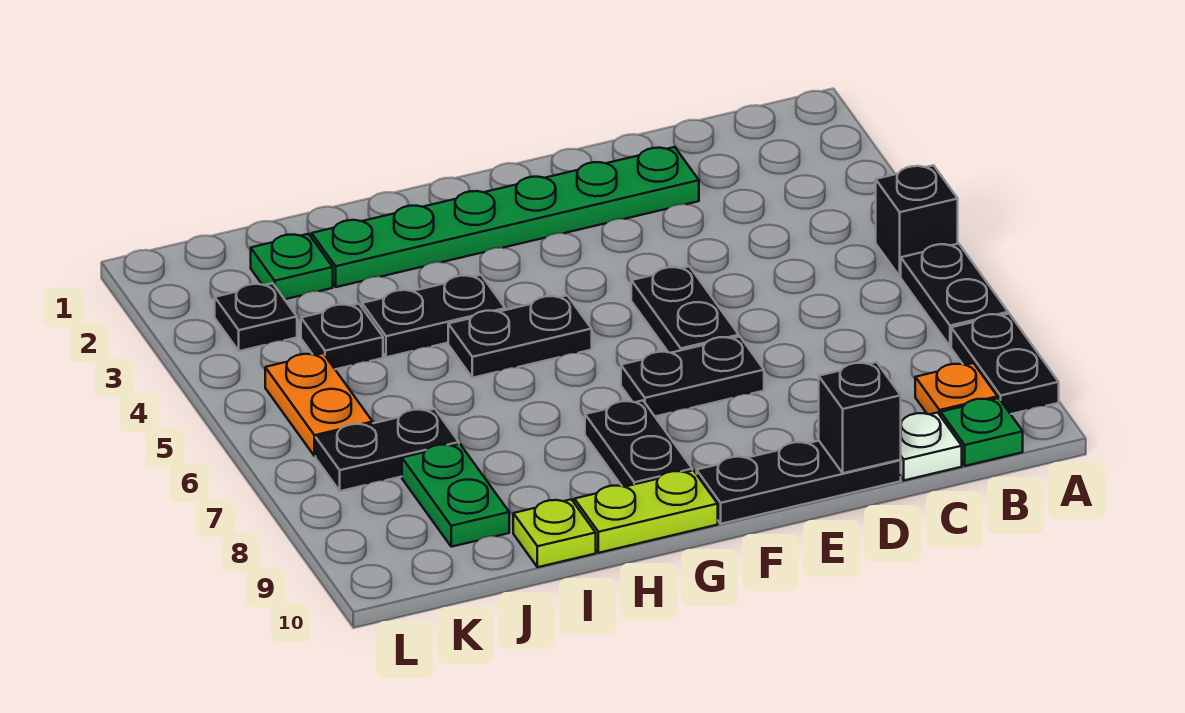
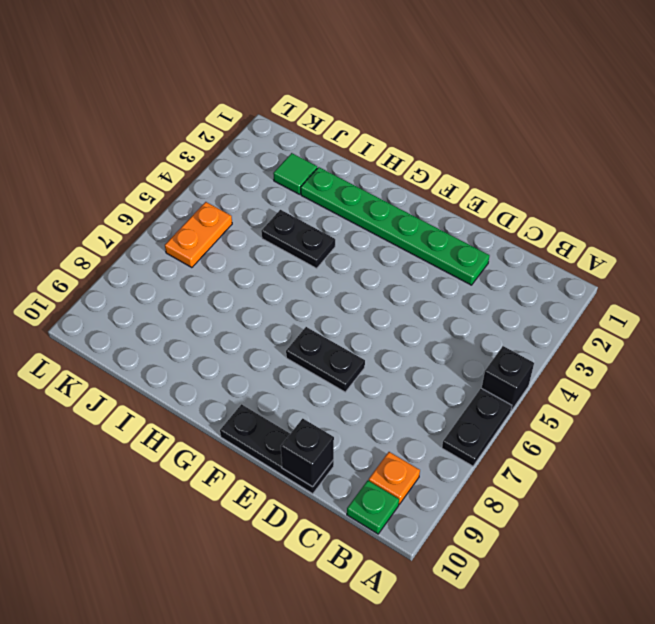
green tile J2 level 1 -> green plate J2 level 1
none -> black plate A8:A9 level 1
none -> white plate C10 level 1
none -> black plate E5:E6 level 1

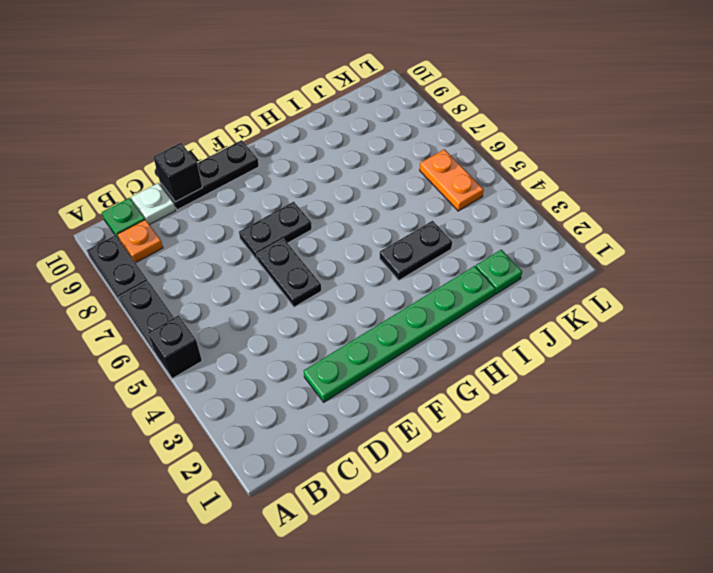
none -> black plate G5:H5 level 1
none -> black plate G8:G9 level 1
none -> lime plate G10:H10 level 1

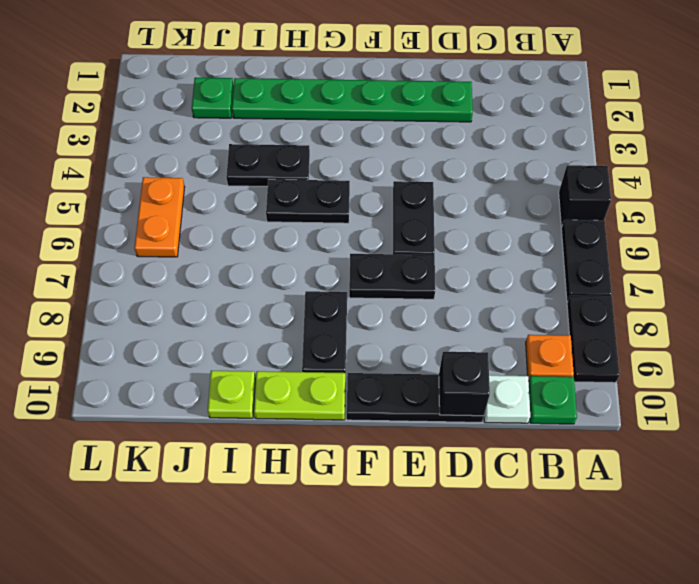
none -> black plate J4 level 1
none -> black plate J7:K7 level 1
none -> green plate J8:J9 level 1

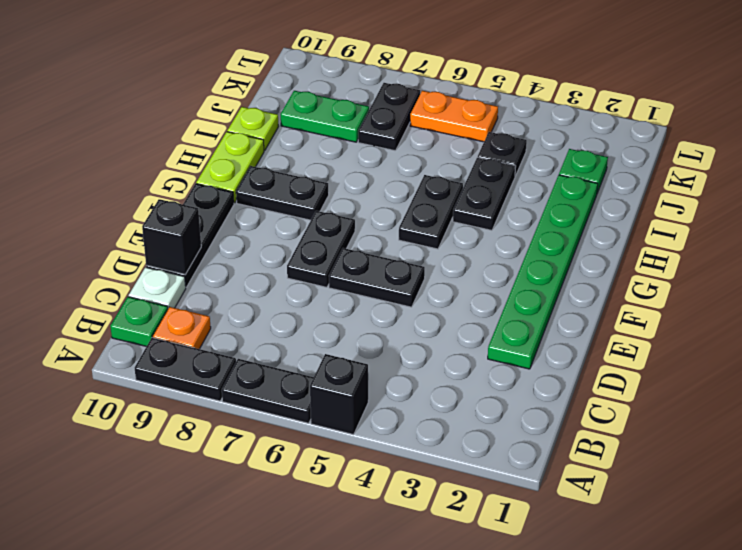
none -> black plate K3 level 1

